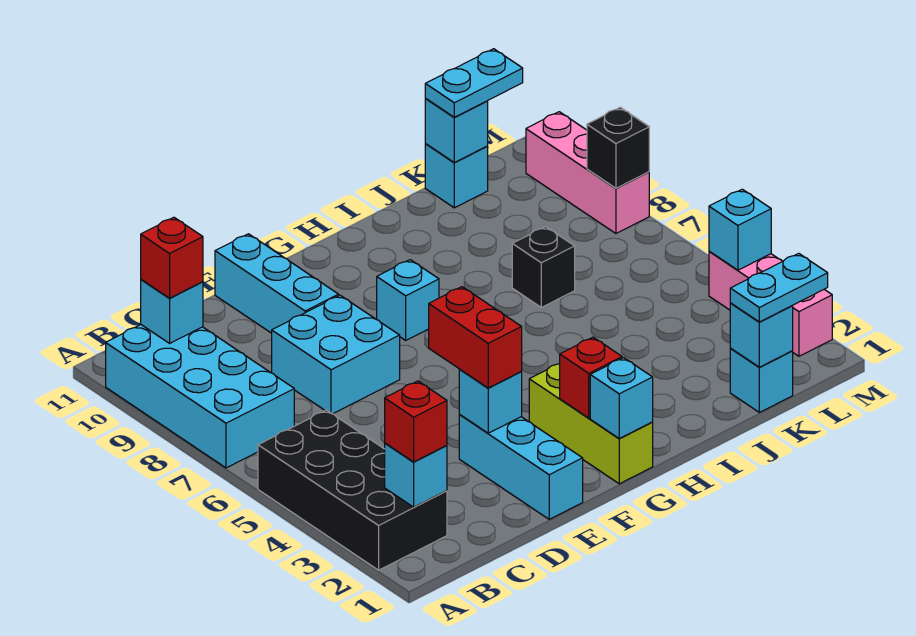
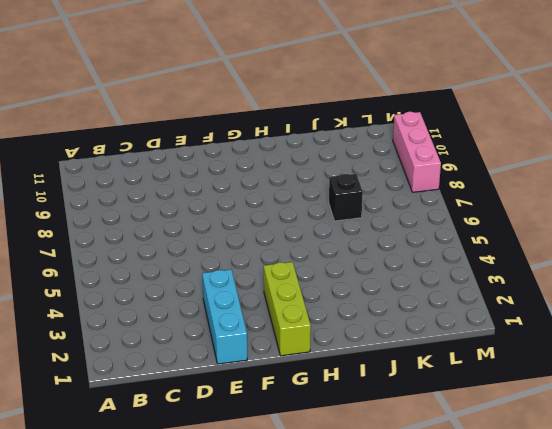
none -> black brick A2:B5 level 1
none -> cyan brick A7:B10 level 1
none -> cyan brick D7:E8 level 1

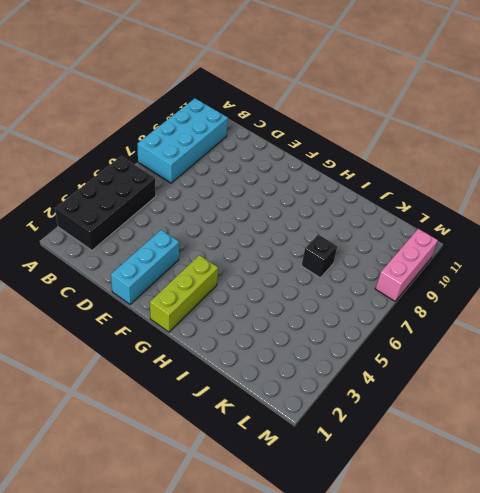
none -> cyan brick D7:E8 level 1
none -> cyan brick E9:E11 level 1
none -> cyan brick G8 level 1

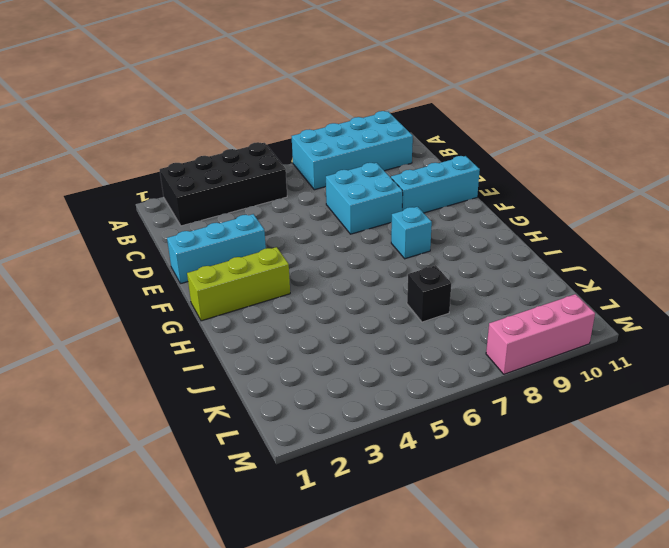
none -> cyan brick K1 level 1
none -> cyan brick K11 level 1
none -> pink brick M2:M4 level 1

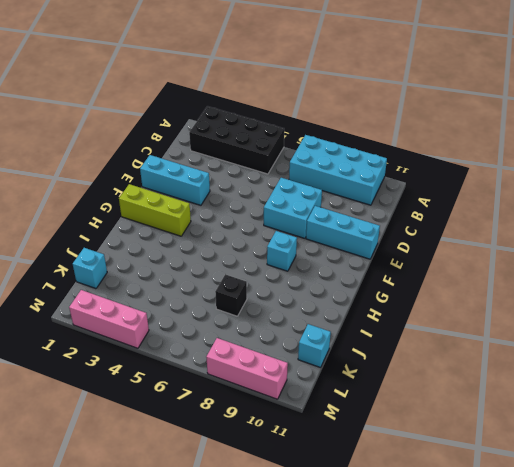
none -> cyan brick B2 level 2
none -> cyan brick B10 level 2
none -> cyan brick E3 level 2

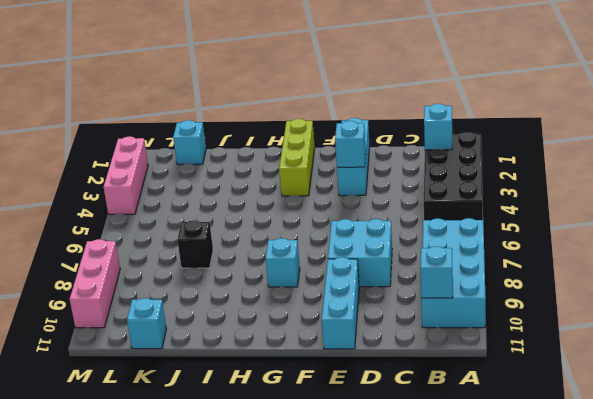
none -> cyan brick G1 level 2
none -> red brick G2 level 2
none -> cyan brick K1 level 2

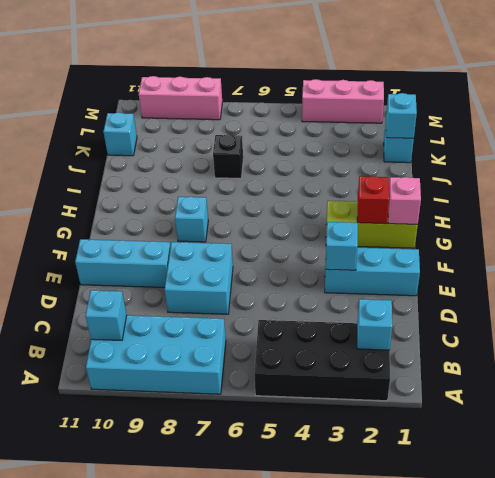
pink brick G1 level 2 -> cyan brick G1 level 2
none -> cyan brick K11 level 2
none -> cyan brick M4 level 2
none -> black brick M8 level 2

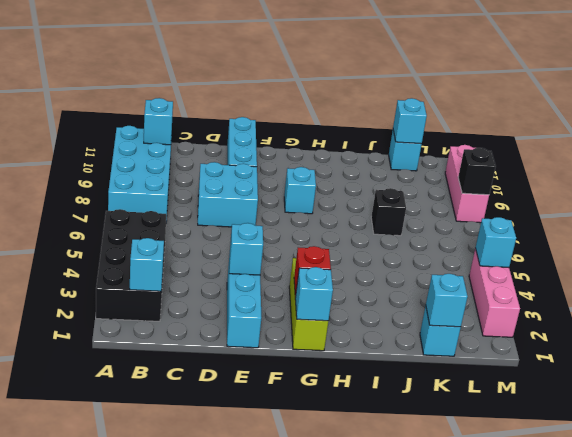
none -> red brick B2 level 3
none -> red brick B10 level 3
none -> red brick E3:E4 level 3

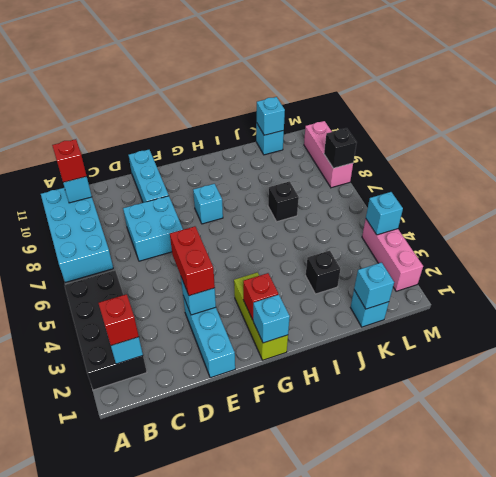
black brick J3 level 1 -> none
none -> cyan plate K1:L1 level 3
none -> cyan plate K11:L11 level 3

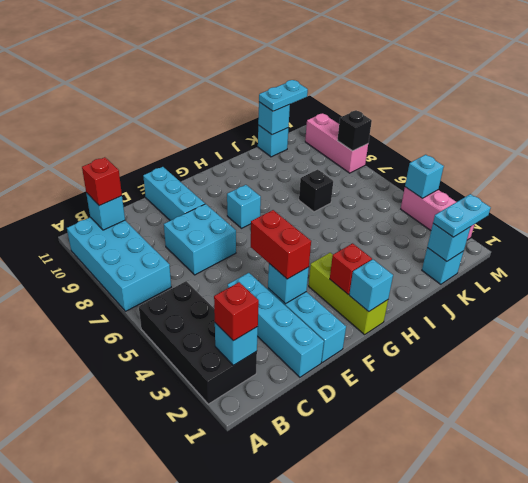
cyan brick D1:D4 level 1 -> none

